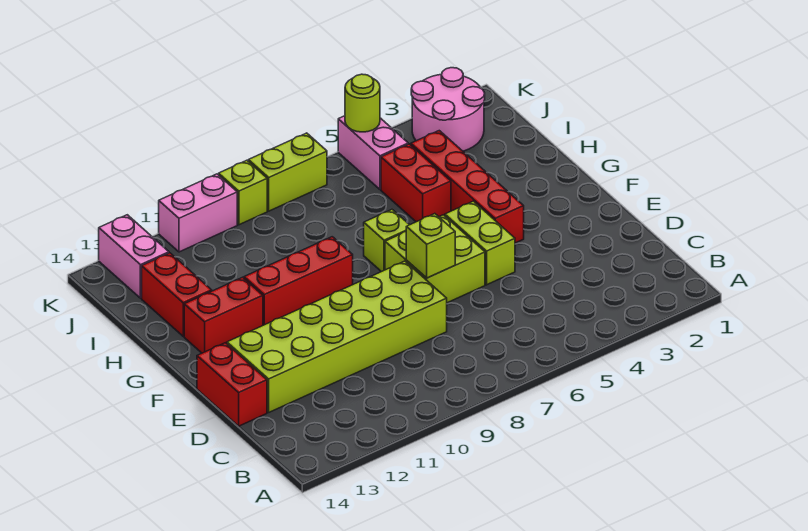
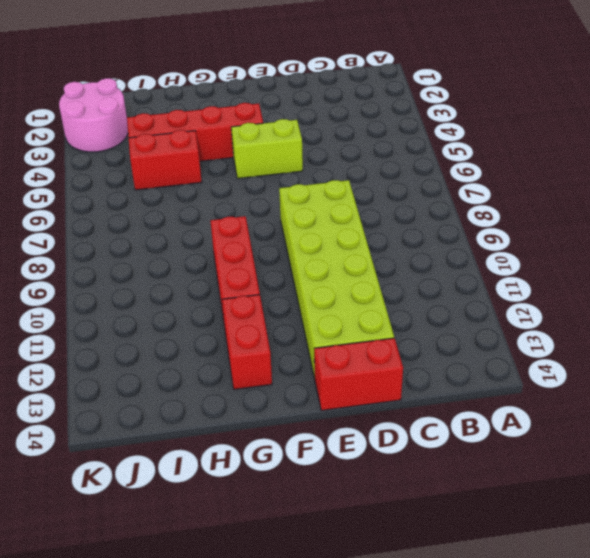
none -> lime brick E6:F7 level 1
none -> lime brick G7 level 1
none -> red brick H13:I13 level 1

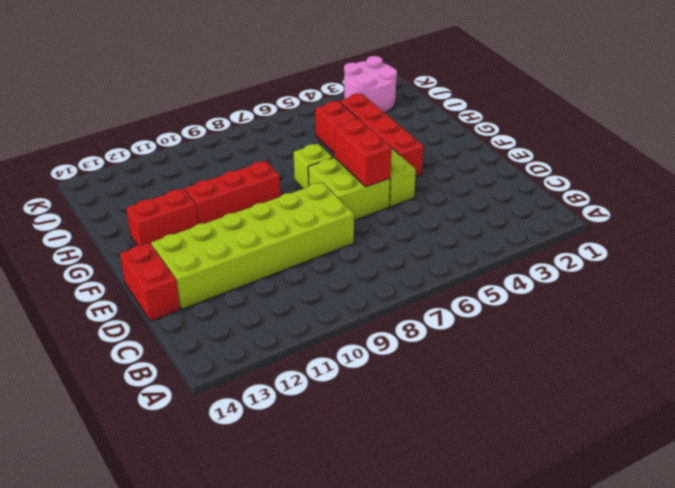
red brick E6:F6 level 2 -> red brick H13:I13 level 1
none -> pink brick J5:K5 level 1
none -> pink brick J13:K13 level 1
none -> lime brick K7:K8 level 1

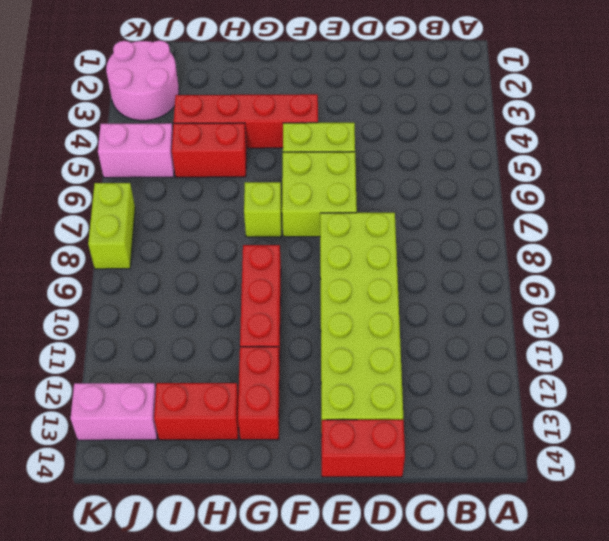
none -> lime brick K9 level 1
none -> pink brick K10:K11 level 1
none -> lime brick E7 level 2

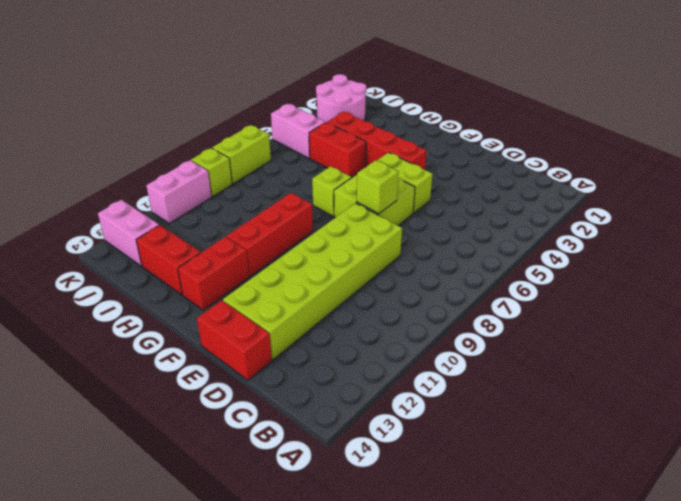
none -> lime round brick K5 level 2

